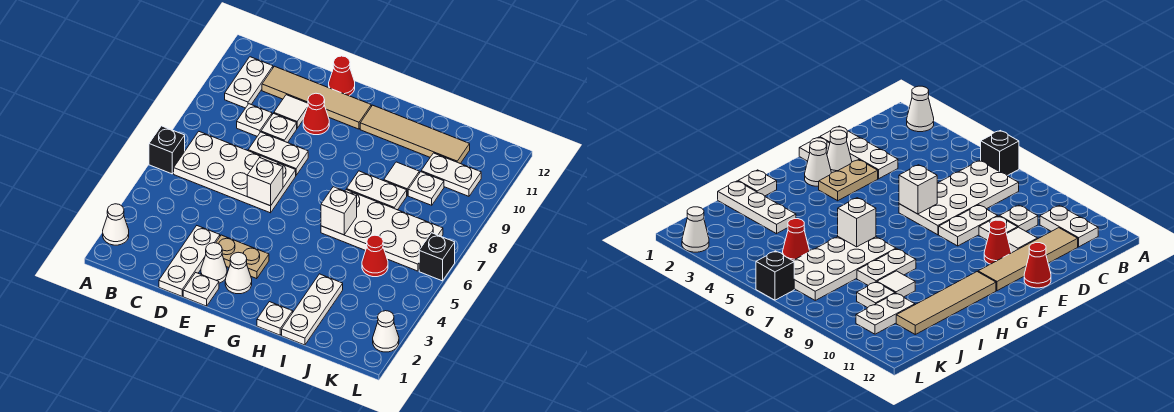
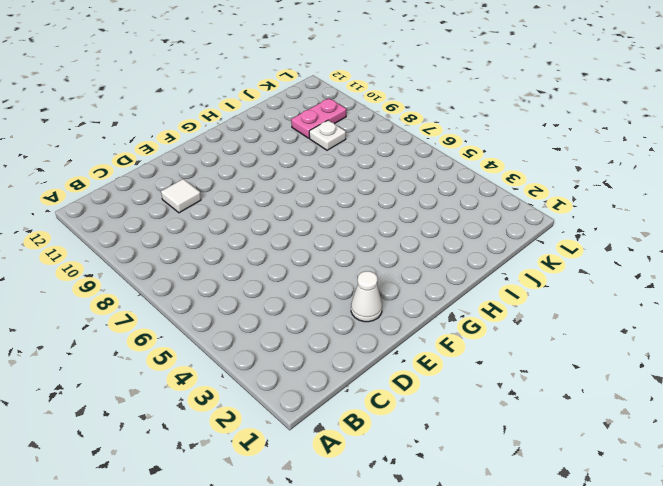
pink plate J10:K10 level 1 -> white plate J10:K10 level 1
none -> white cone A2 level 1
none -> black brick A6 level 1
none -> white plate B6:E7 level 1

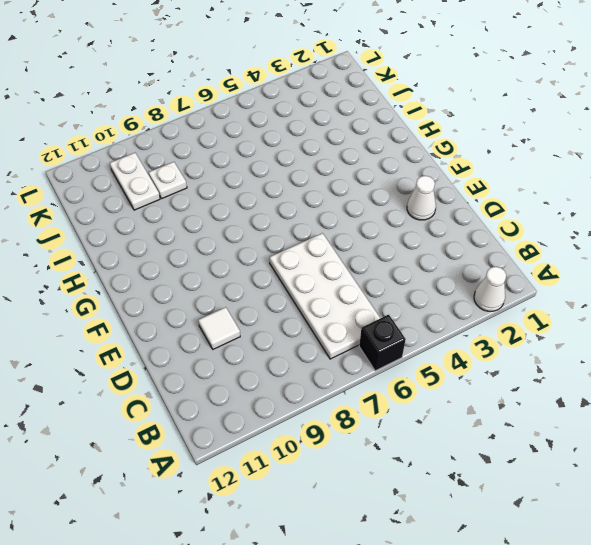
none -> white plate B10:B11 level 1
none -> white plate C9 level 1
none -> tan tile C11:F11 level 1

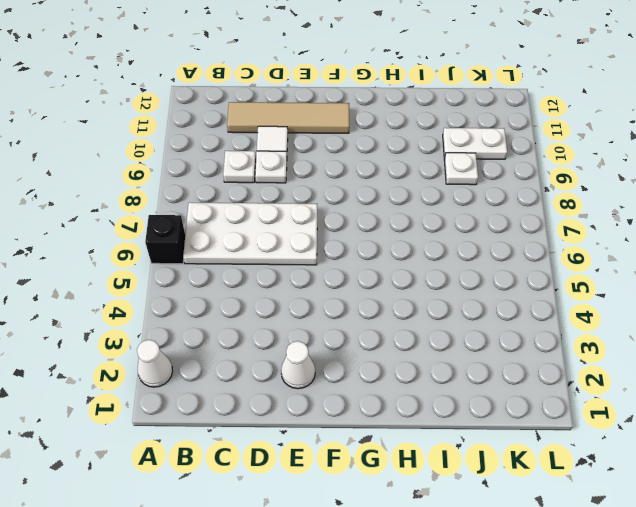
none -> white plate B10:B11 level 1
none -> white plate D1:D3 level 1
none -> white plate D8:E8 level 1

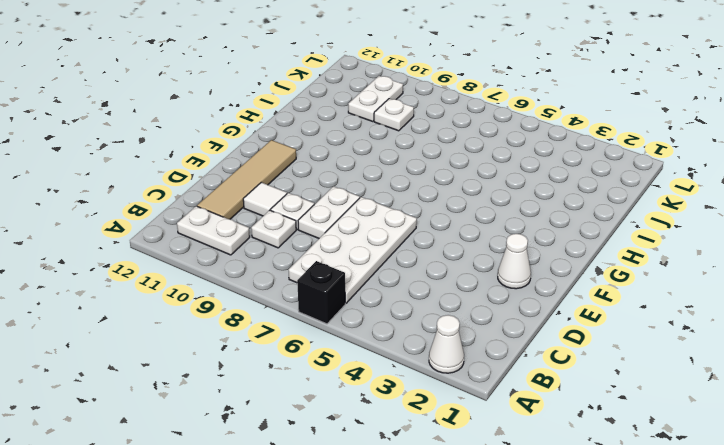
none -> white plate D1:D3 level 1
none -> white plate E1 level 1
none -> tan plate E3:F3 level 1

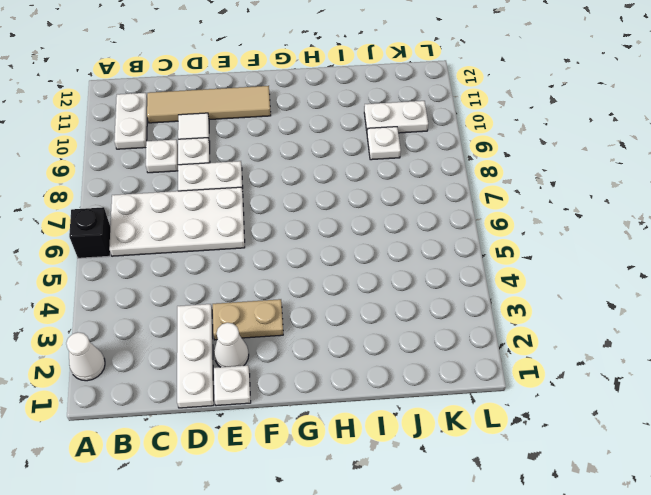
none -> red cone E10 level 1
none -> red cone E12 level 1
none -> white cone F2 level 1

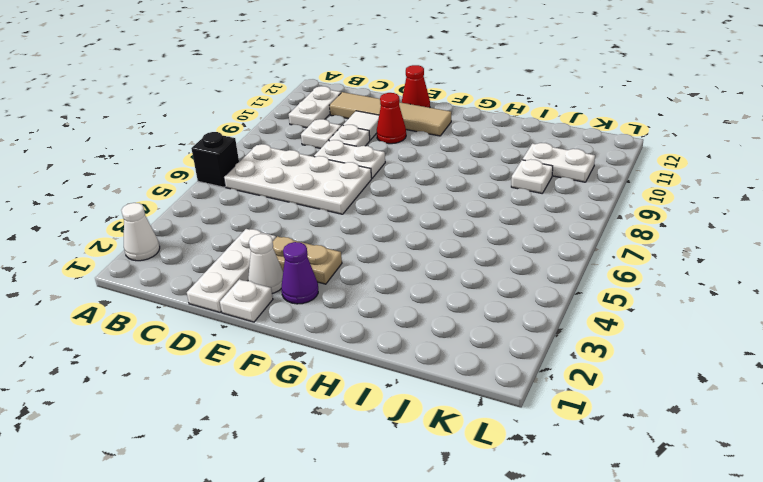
purple cone F2 level 1 -> white cone F2 level 1
none -> tan tile G11:J11 level 1
none -> white plate H1 level 1
none -> white plate H6:K7 level 1

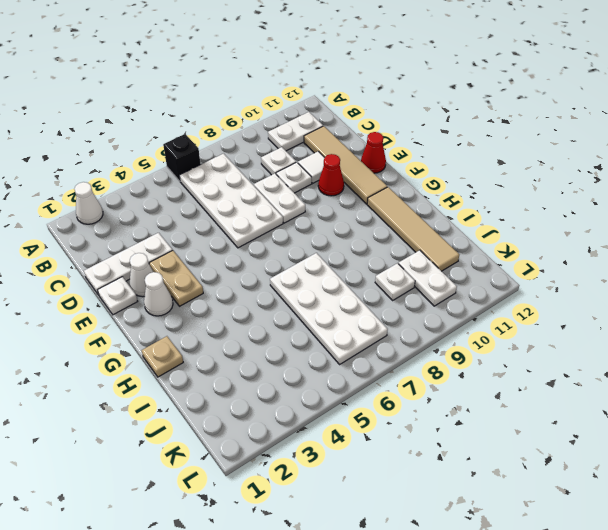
tan plate H1 level 1 -> white plate H1 level 1
none -> white plate H8:I8 level 1
none -> white plate I1:I3 level 1
none -> white tile I9 level 1

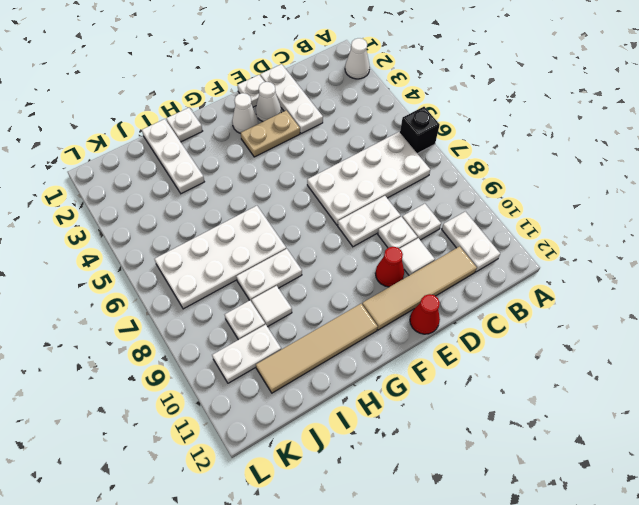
none -> red cone J5 level 1
none -> white cone L2 level 1
none -> black brick L6 level 1

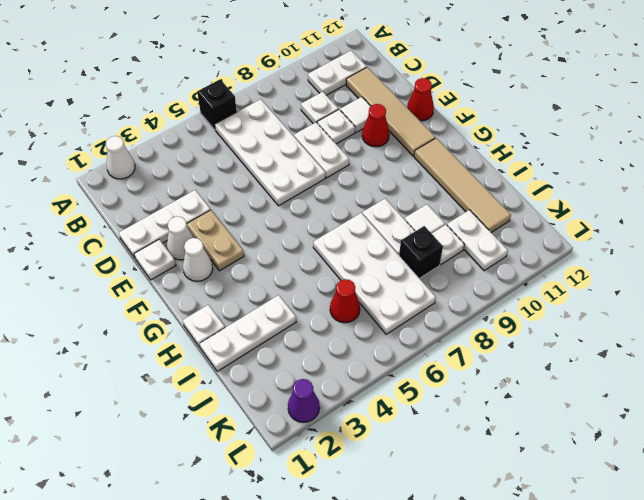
black brick J8 level 1 -> black brick L6 level 1
purple cone L2 level 1 -> white cone L2 level 1
none -> white brick E6 level 2
none -> white brick H6 level 2

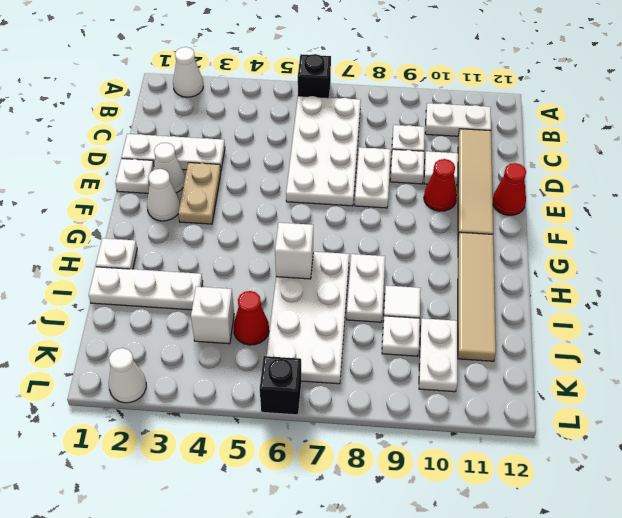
white brick J4 level 1 -> white brick E6 level 2

